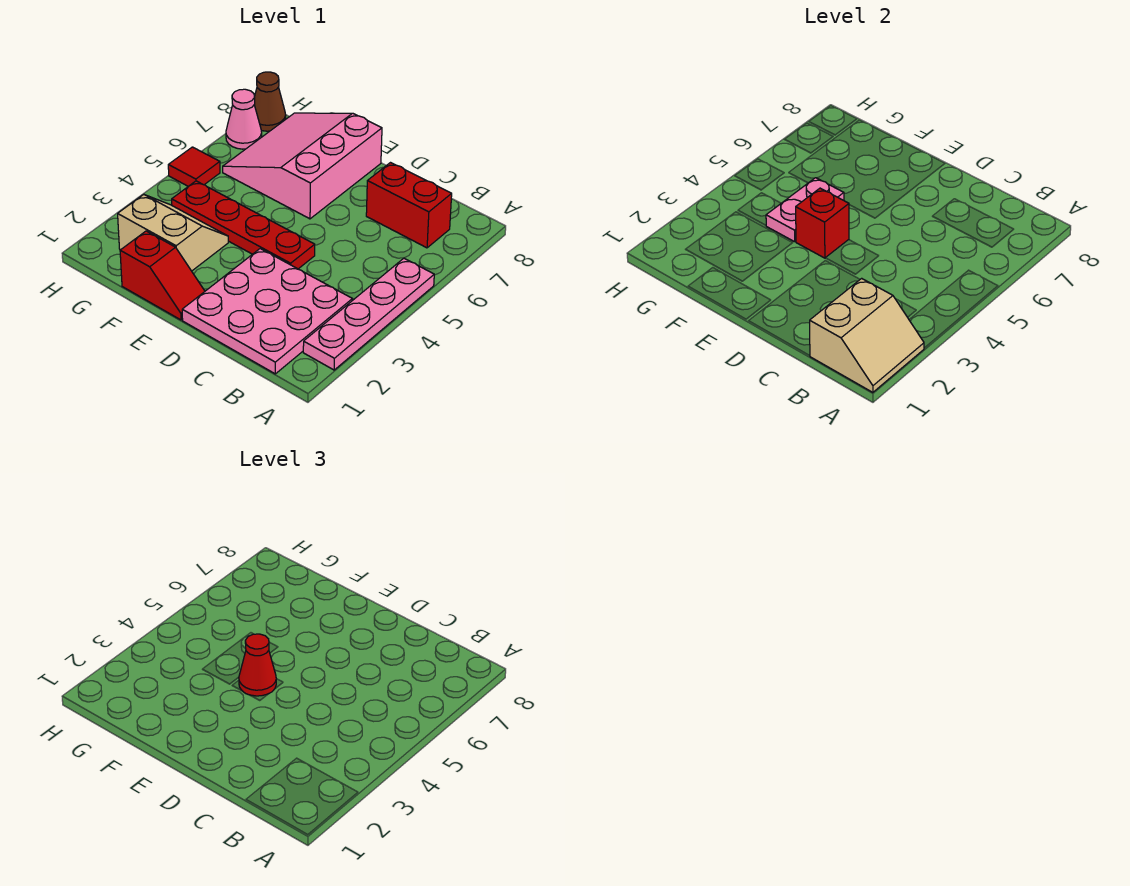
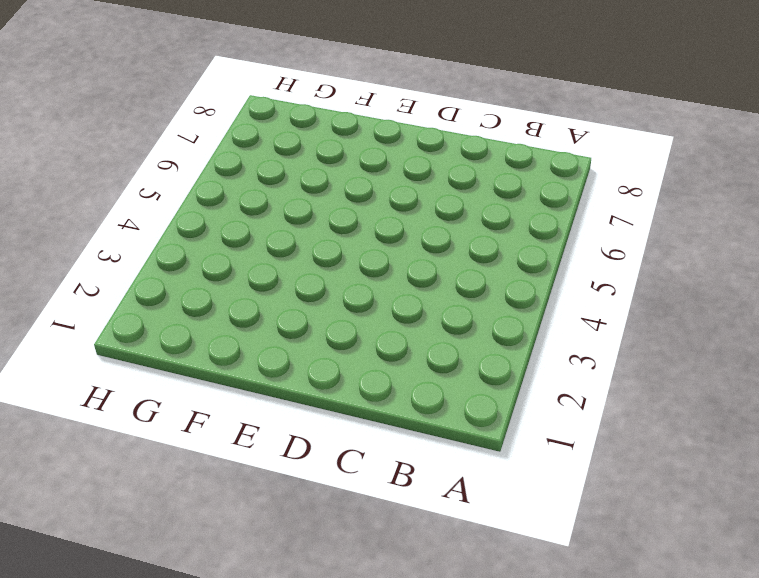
none -> pink plate A2:A5 level 1
none -> pink plate B1:D3 level 1
none -> red brick B7:C7 level 1

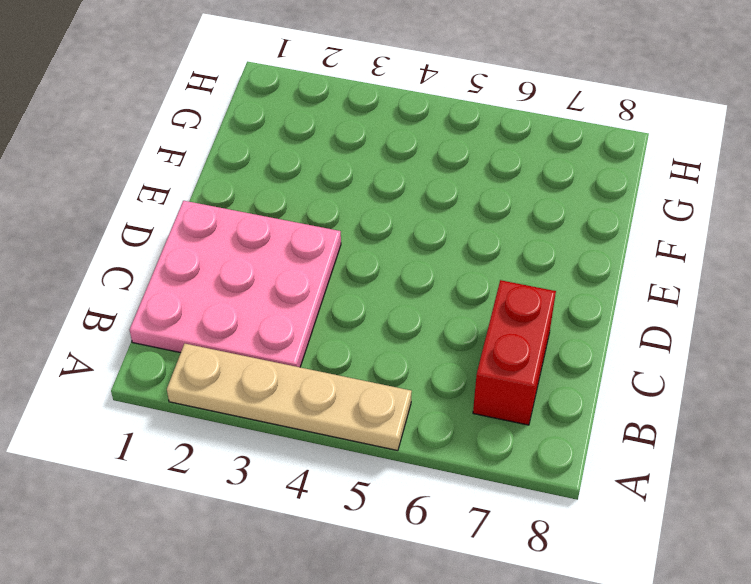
tan plate A2:A5 level 1 -> pink plate A2:A5 level 1
none -> red plate D4:G4 level 1
none -> red slope E1:F1 level 1 top F
none -> pink slope E6:G8 level 1 top E

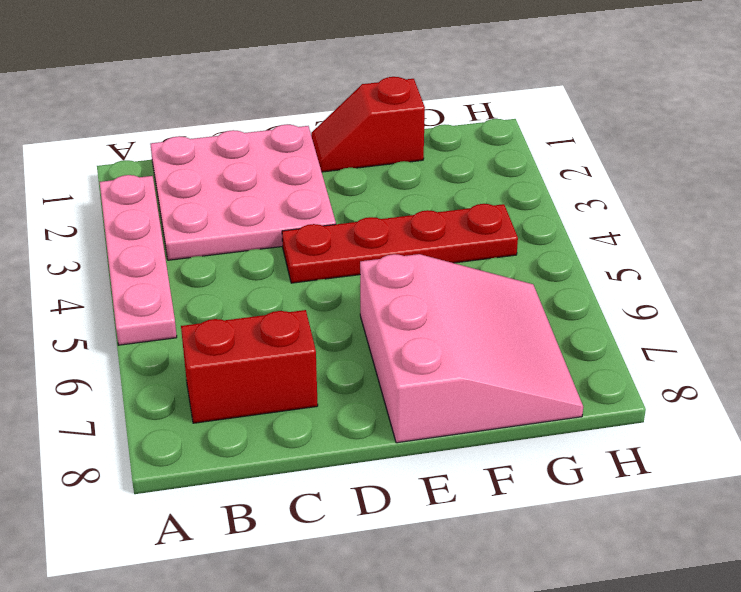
none -> tan slope F2:G3 level 1 top 2
none -> red tile H5 level 1
none -> pink cone H7 level 1

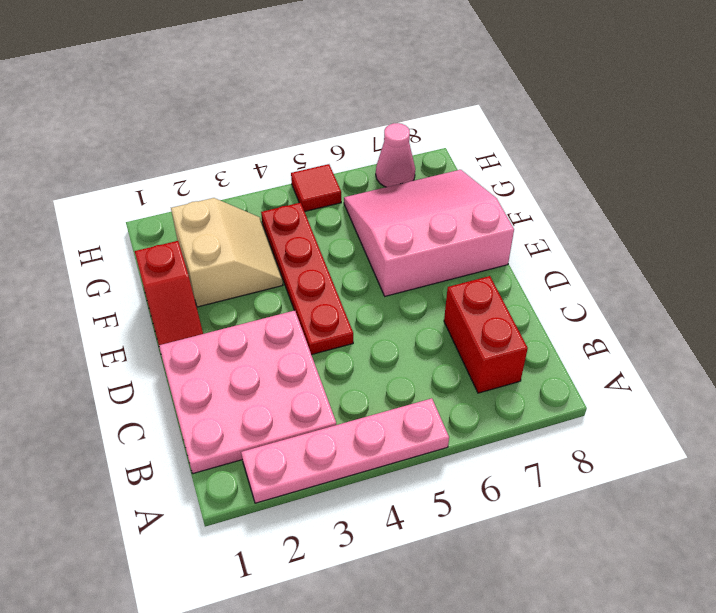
none -> brown cone H8 level 1
none -> tan slope A1:B2 level 2 top B
none -> red brick E4 level 2

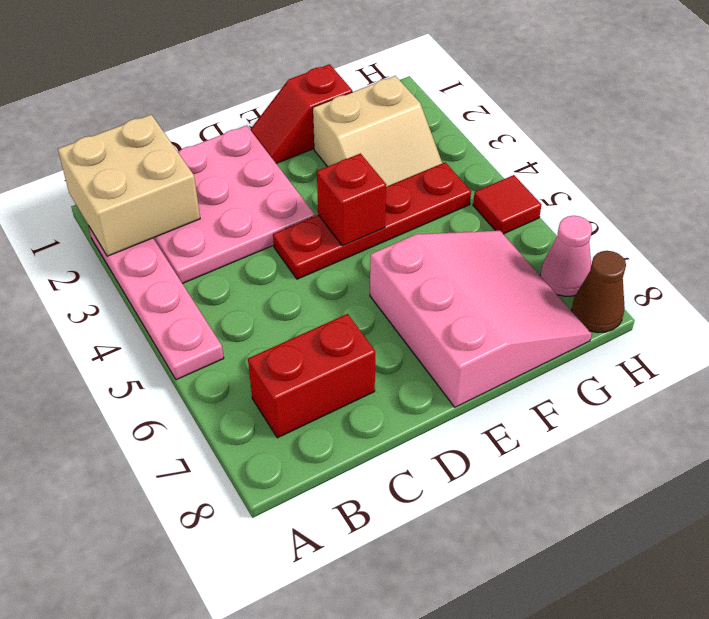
tan brick A1:B2 level 2 -> tan slope A1:B2 level 2 top B
none -> pink plate F4:F5 level 2
none -> red cone E4 level 3

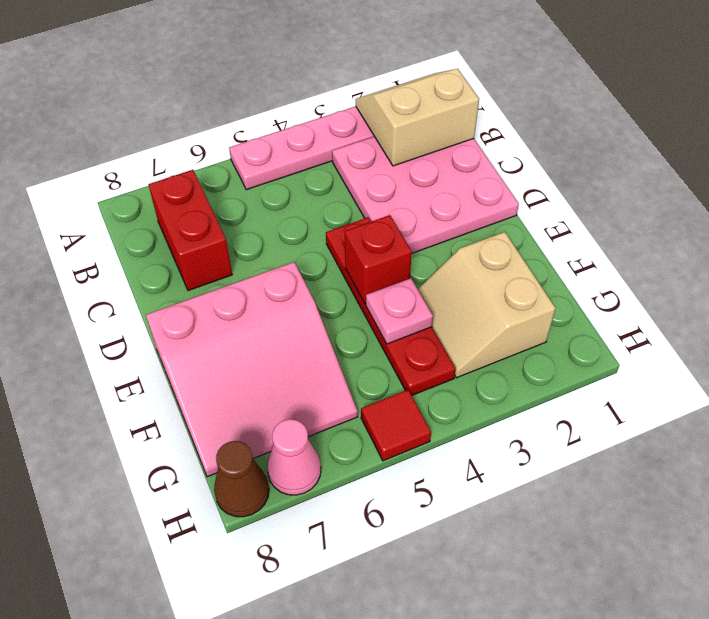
pink plate F4 level 2 -> pink plate F4:F5 level 2
none -> red slope E1:F1 level 1 top F
none -> red cone E4 level 3

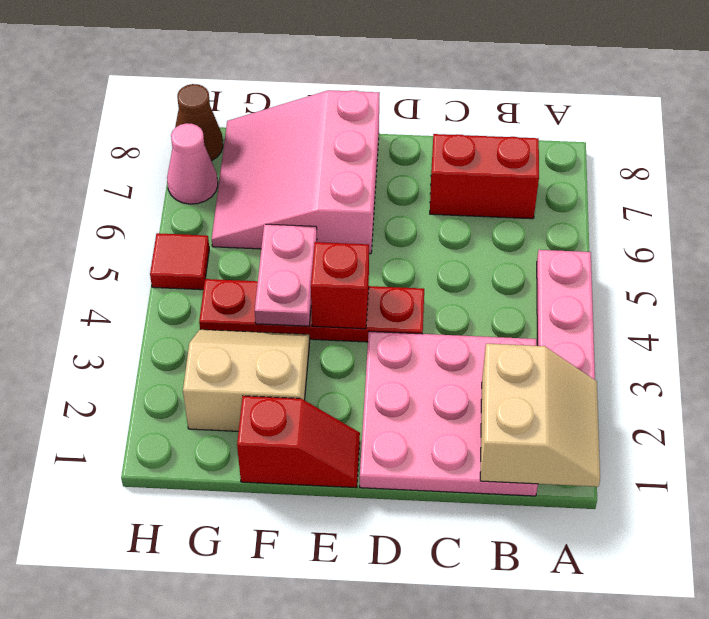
none -> red cone E4 level 3

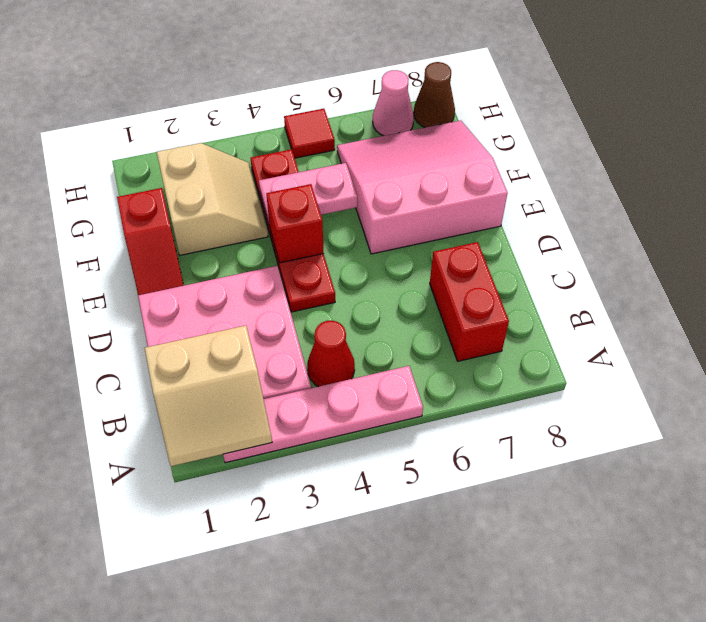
red cone B4 level 1 -> red cone E4 level 3

